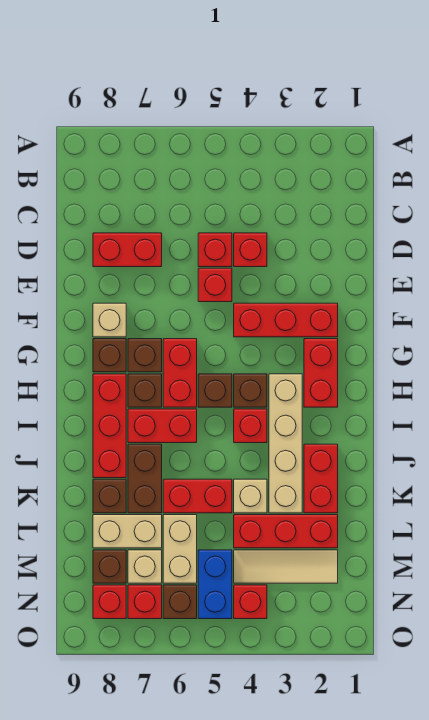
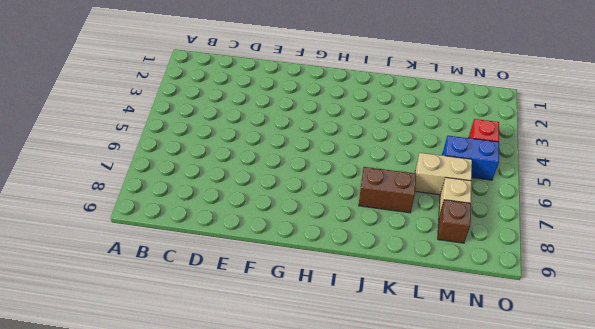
none -> red brick D4 level 1
none -> red brick D5 level 1
none -> red brick D7:D8 level 1
none -> red brick E5 level 1

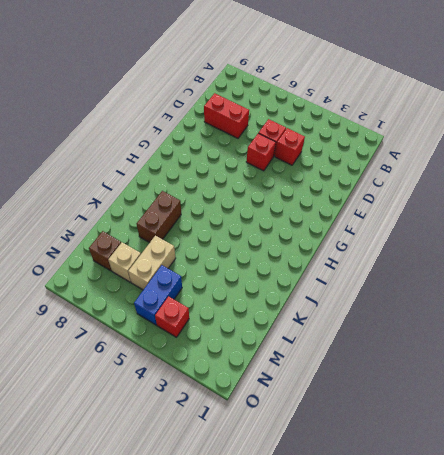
none -> red brick F2:F4 level 1
none -> tan brick F8 level 1
none -> red brick G2:H2 level 1
none -> red brick G6:H6 level 1

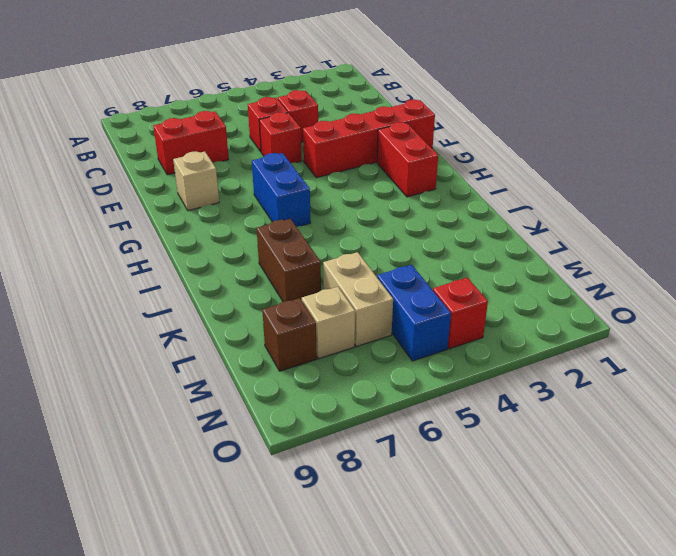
red brick F1:F4 level 1 -> red brick F2:F4 level 1
blue brick G6:H6 level 1 -> red brick G6:H6 level 1
none -> brown brick G7 level 1
none -> brown brick G8 level 1
none -> tan brick H3:K3 level 1
none -> brown brick H4 level 1

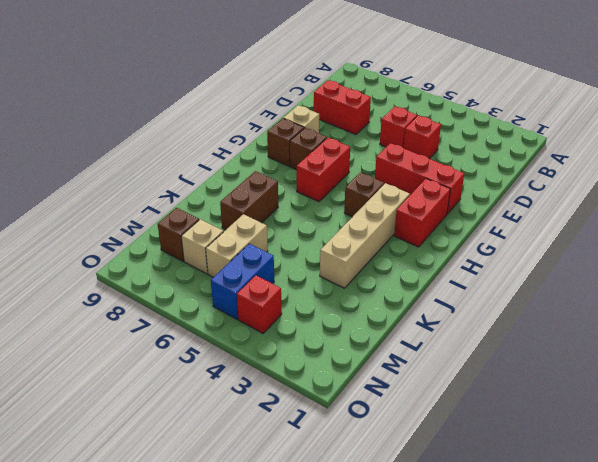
none -> red brick E5 level 1
none -> brown brick H5 level 1
none -> brown brick H7 level 1
none -> red brick H8:J8 level 1

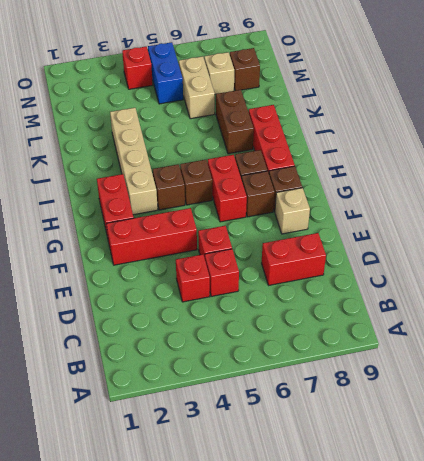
none -> red brick I4 level 1
none -> red brick I6:I7 level 1
none -> red brick J2:K2 level 1
none -> tan brick K4 level 1

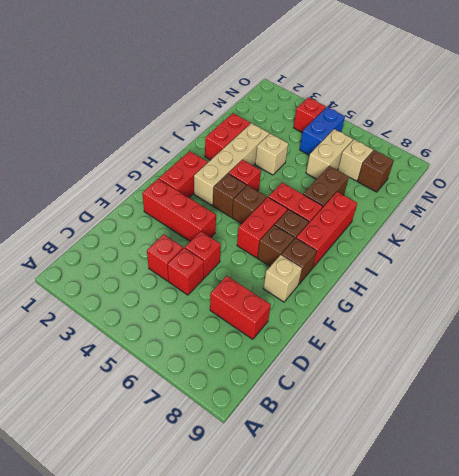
none -> red brick K5:K6 level 1
none -> brown brick K8 level 1
none -> red brick L2:L4 level 1
none -> tan brick L7:L8 level 1

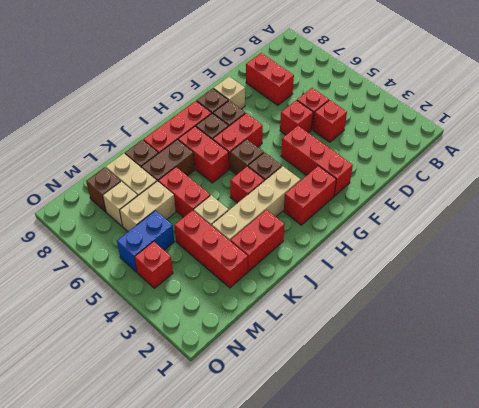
none -> tan tile M2:M4 level 1
none -> brown brick N6 level 1
none -> red brick N7 level 1
none -> red brick N8 level 1

